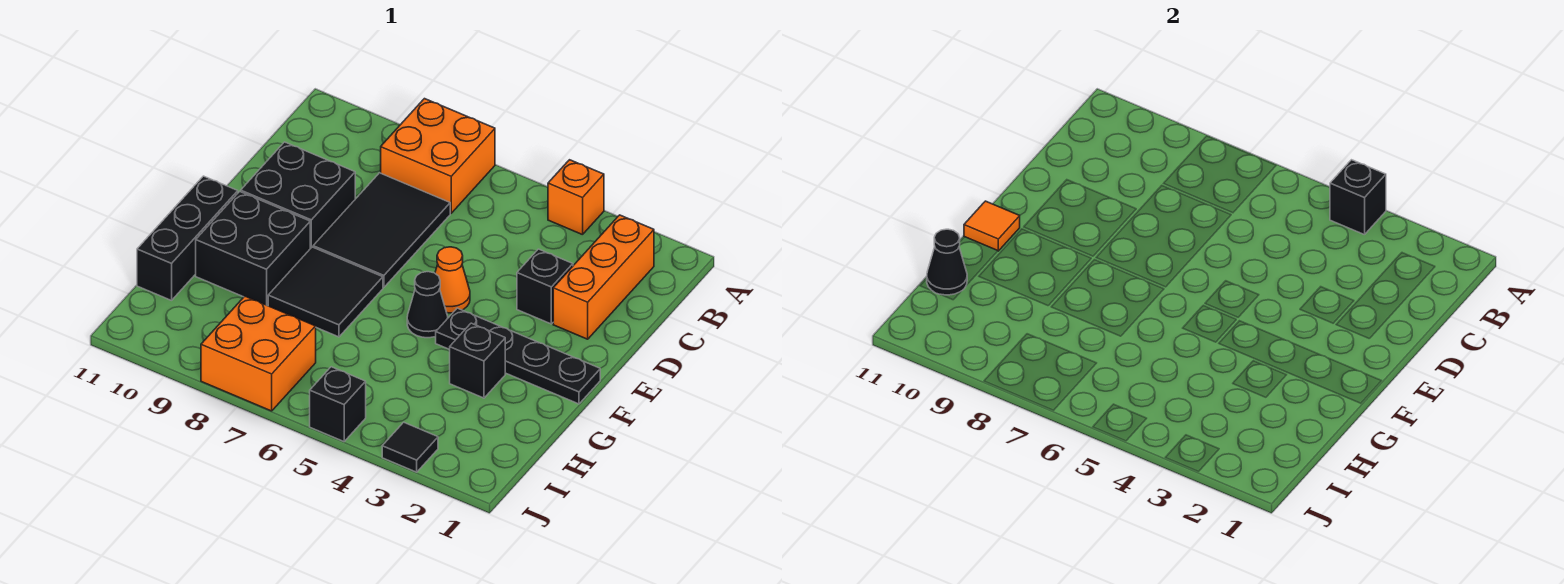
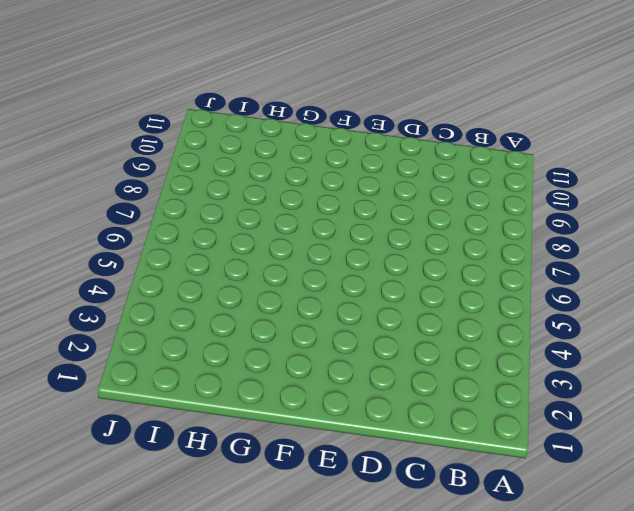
none -> orange brick A4 level 1
none -> orange brick A7:B8 level 1
none -> orange brick B2:D2 level 1

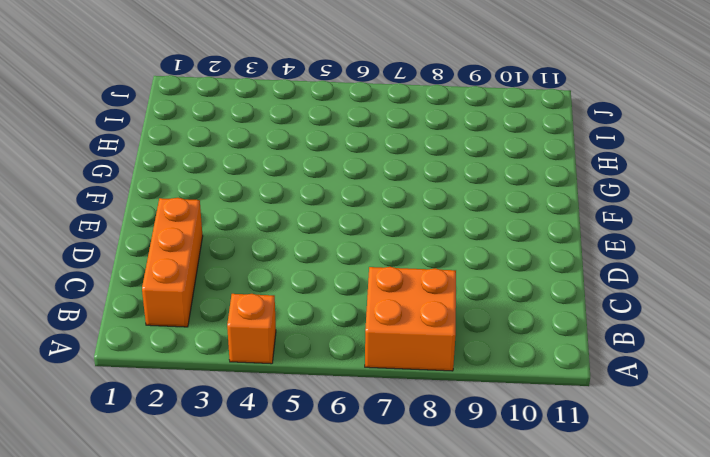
none -> black tile C7:E8 level 1
none -> black brick D3 level 1
none -> black brick D9:E10 level 1

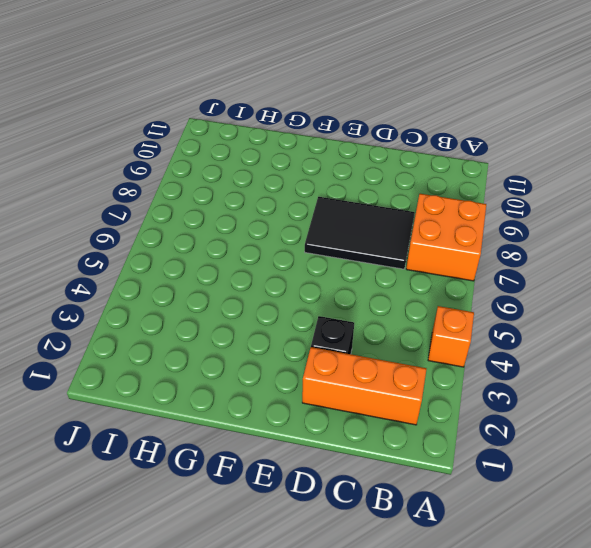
none -> black brick D9:E10 level 1
none -> orange cone E5 level 1
none -> black plate F1:F4 level 1

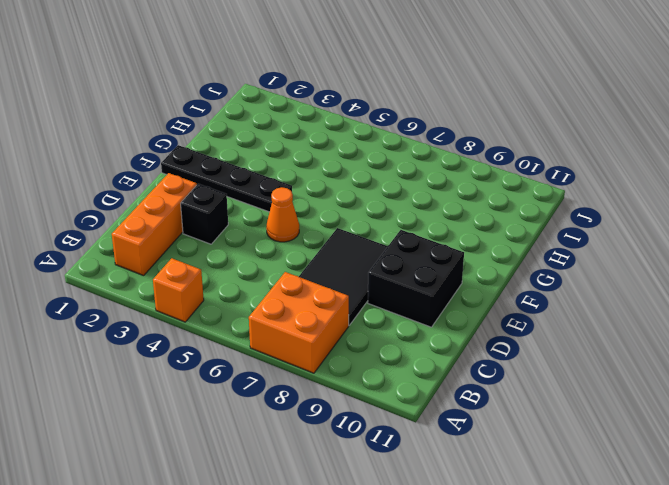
none -> black cone F5 level 1
none -> black tile F7:G8 level 1
none -> black brick F9:G10 level 1

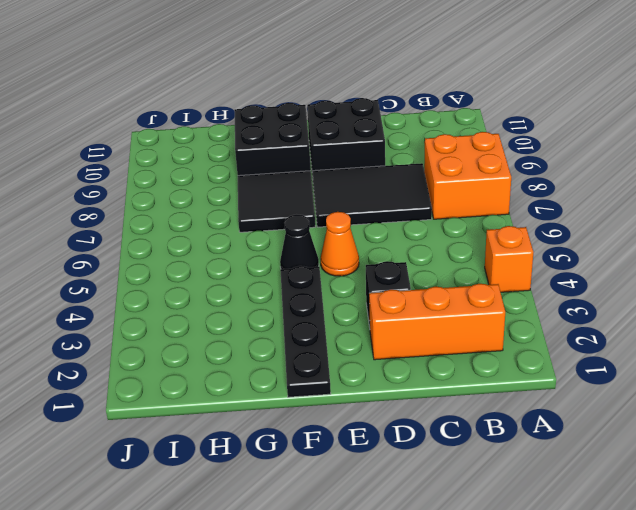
none -> black brick F11:H11 level 1
none -> black brick G3 level 1
none -> orange brick I7:J8 level 1

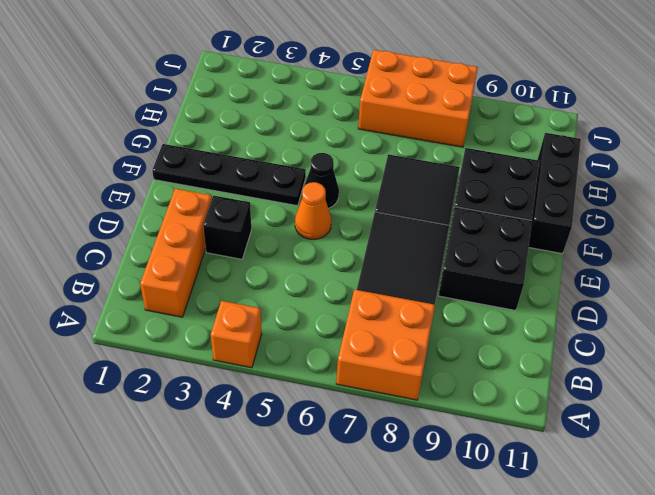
orange brick I6:J8 level 1 -> orange brick I7:J8 level 1
none -> black brick G3 level 1
none -> black tile J3 level 1
none -> black brick J5 level 1

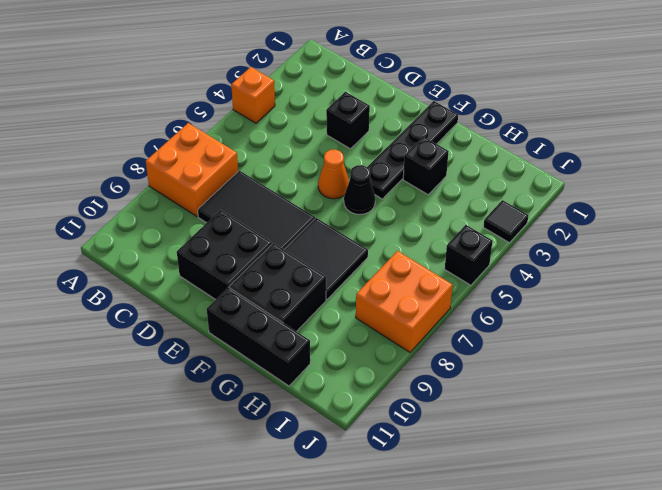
none -> orange brick B2:D2 level 1
none -> black brick A4 level 2
none -> orange tile F11 level 2

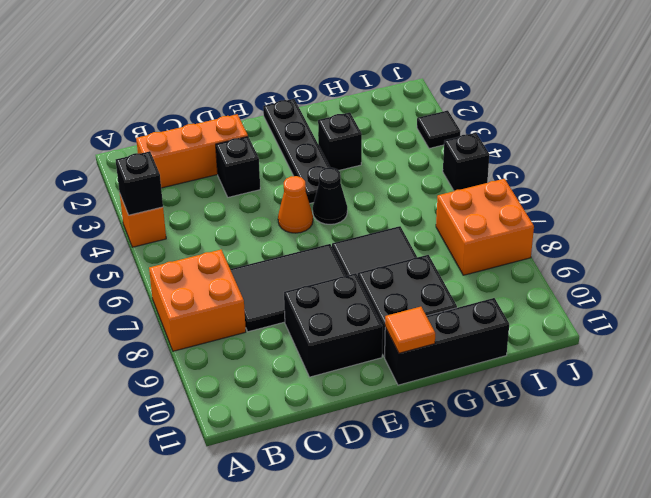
none -> black cone H11 level 2

